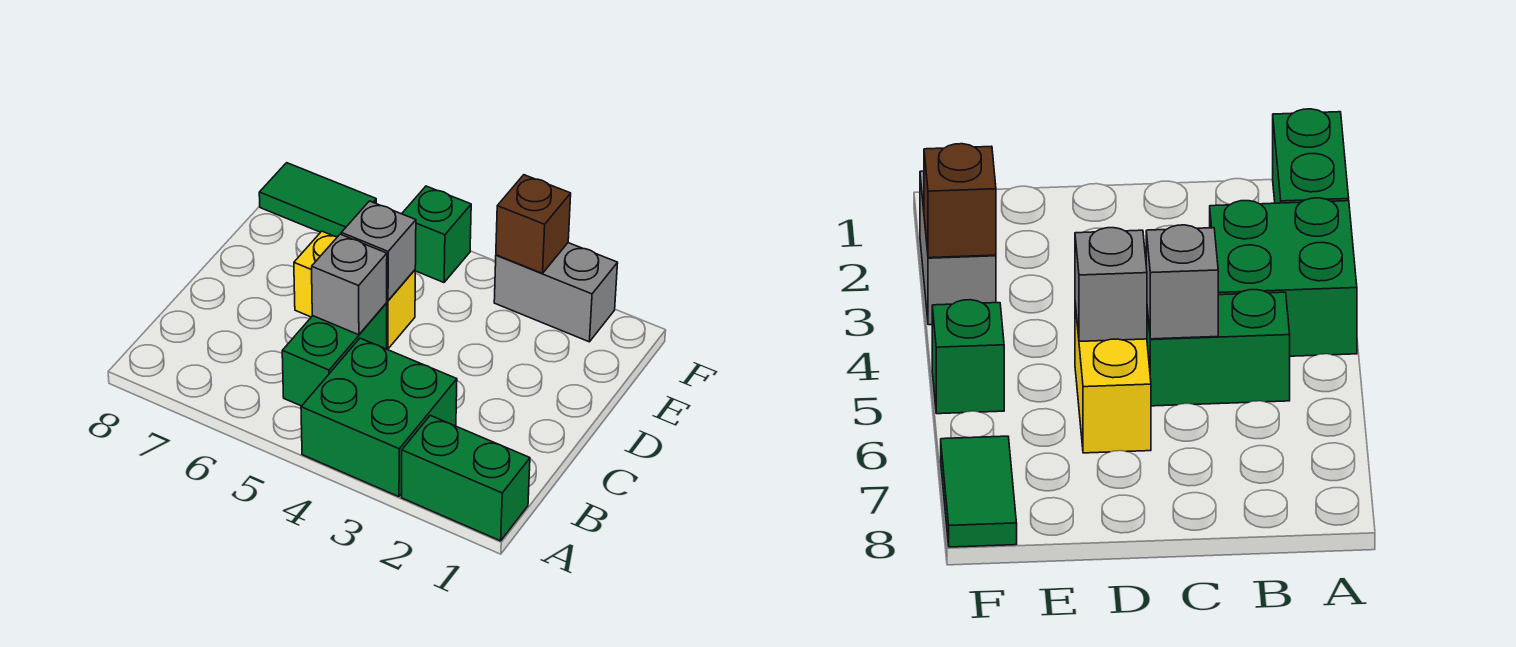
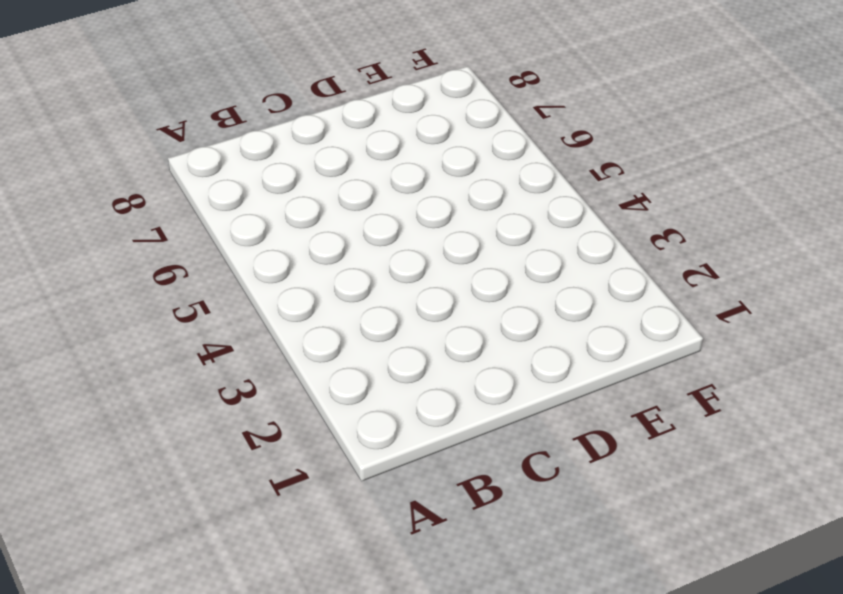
none -> green brick A1:A2 level 1
none -> green brick A3:B4 level 1

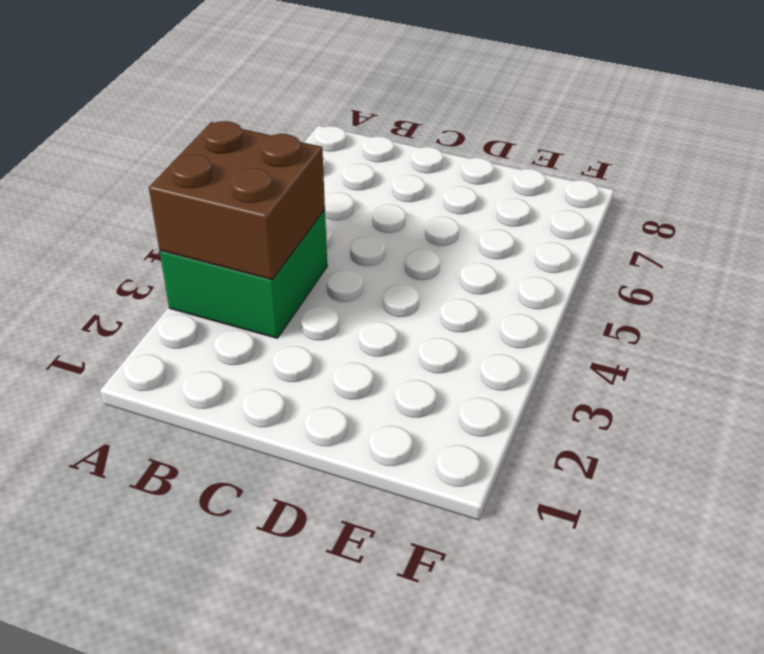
brown brick A3:B4 level 2 -> none
none -> green brick A1:A2 level 1
none -> green brick B5:C5 level 1

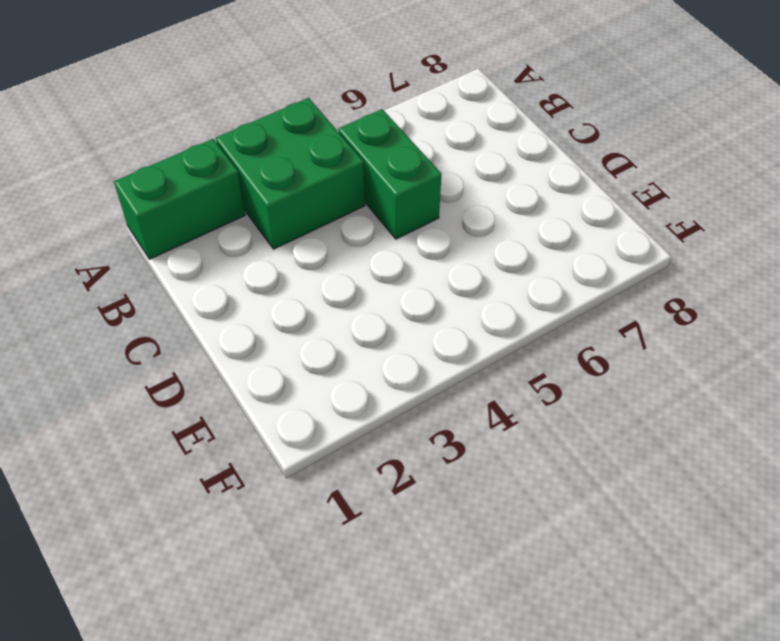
none -> yellow brick D5:D6 level 1
none -> grey brick F2:F3 level 1

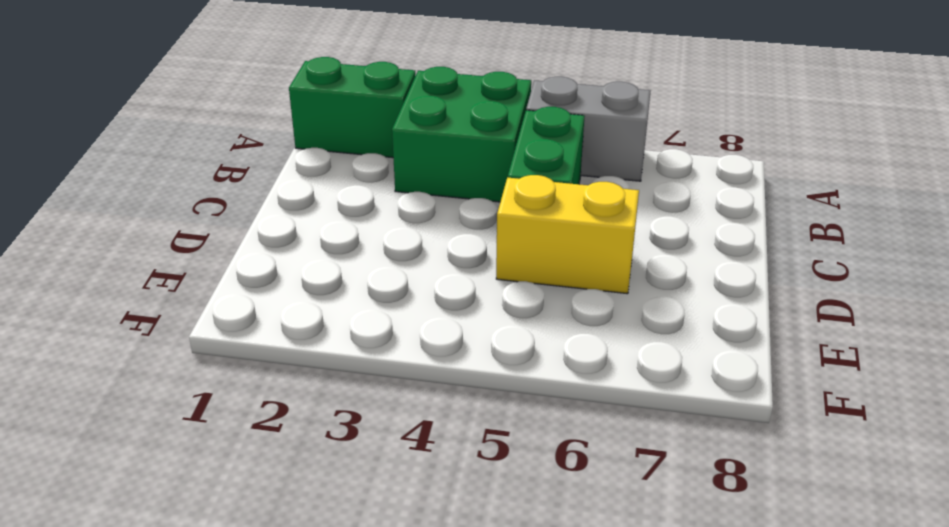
grey brick A5:A6 level 1 -> grey brick F2:F3 level 1
none -> green brick F5 level 1
none -> green tile F7:F8 level 1

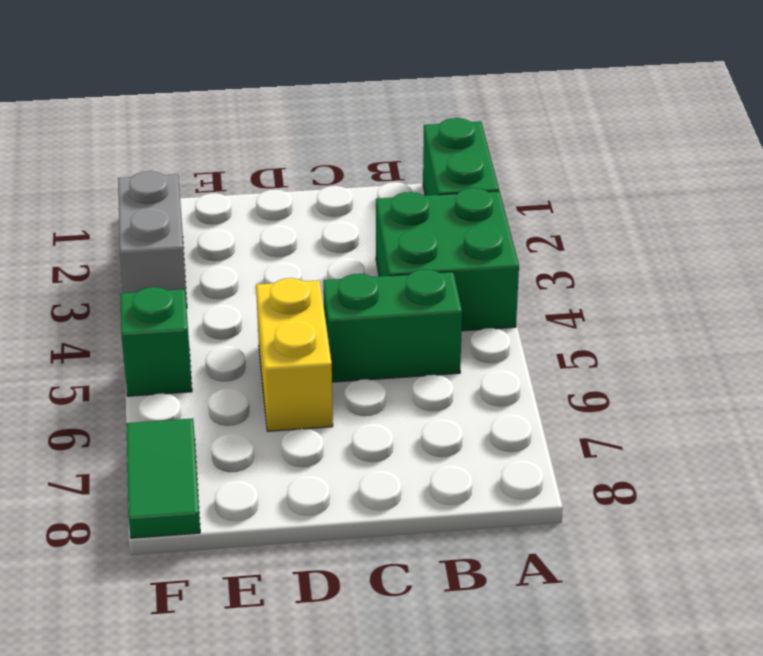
none -> grey brick C5 level 2
none -> grey brick D5 level 2

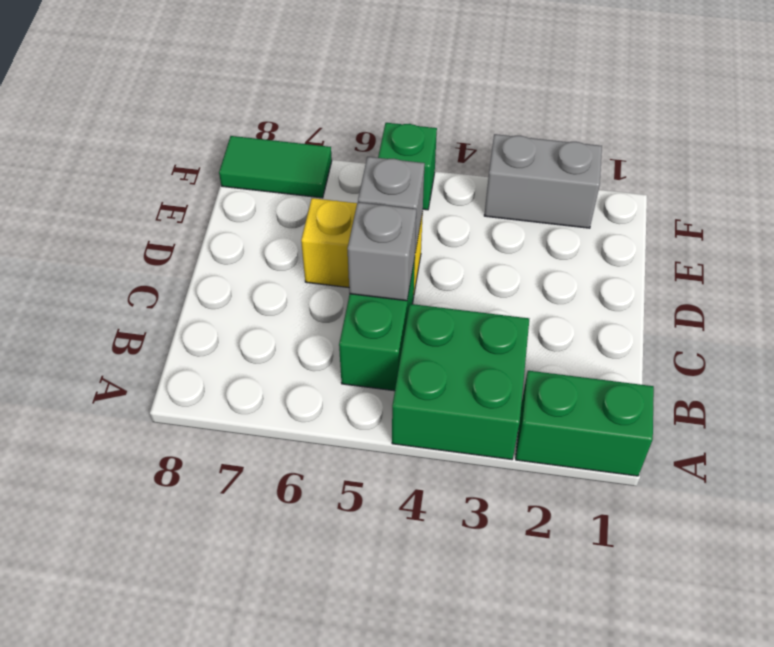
none -> brown brick F3 level 2

